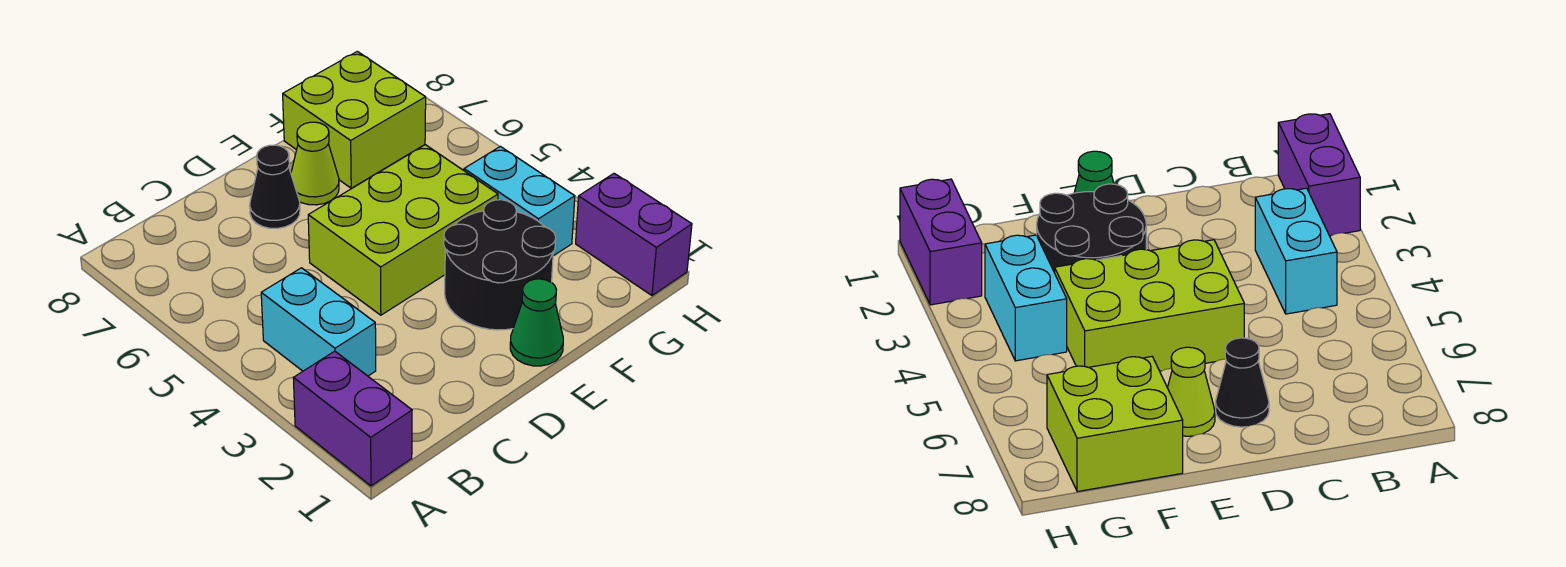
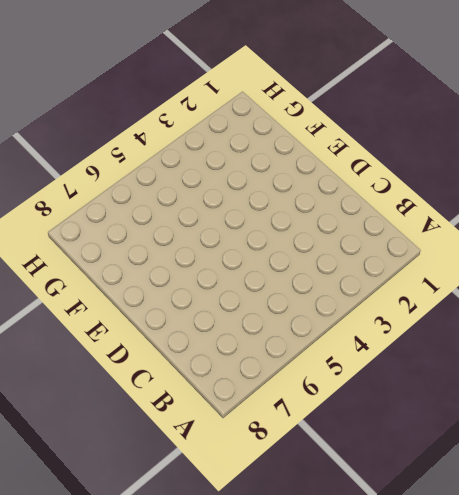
none -> purple brick A1:A2 level 1
none -> cyan brick B3:B4 level 1

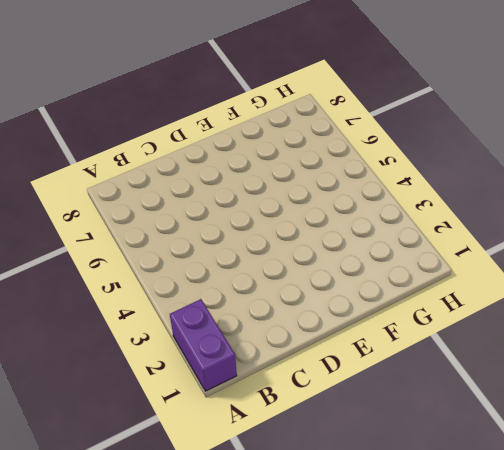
none -> cyan brick B3:B4 level 1
none -> lime brick D4:F5 level 1

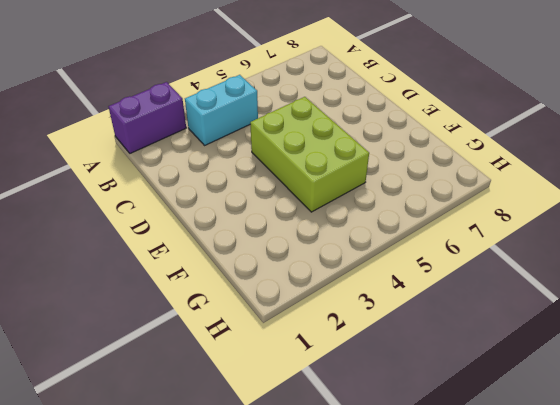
none -> black cone D7 level 1
none -> green cone E1 level 1

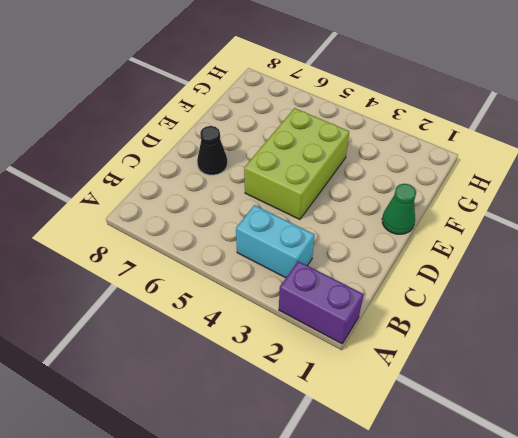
none -> black round brick E2:F3 level 1
none -> lime cone E7 level 1

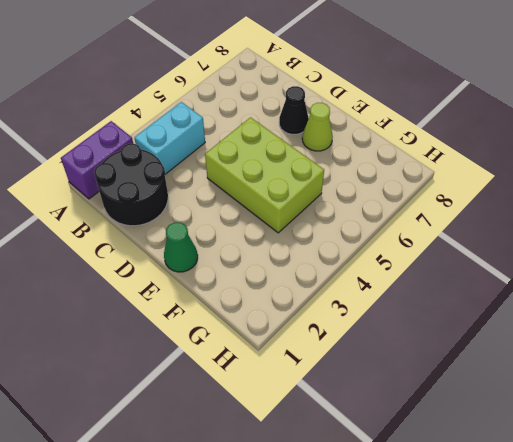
black round brick B1:C2 level 1 -> black round brick E2:F3 level 1
none -> lime brick F7:G8 level 1
none -> cyan brick G3:G4 level 1

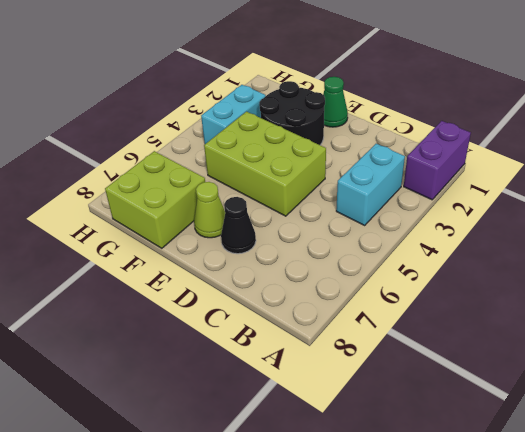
none -> purple brick H1:H2 level 1

